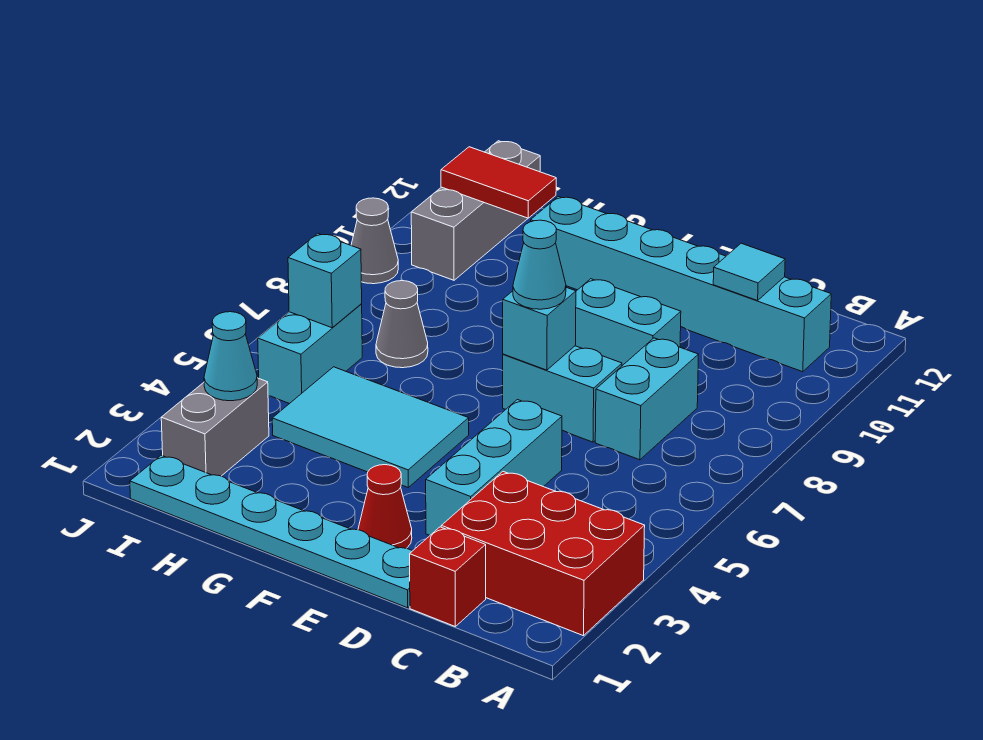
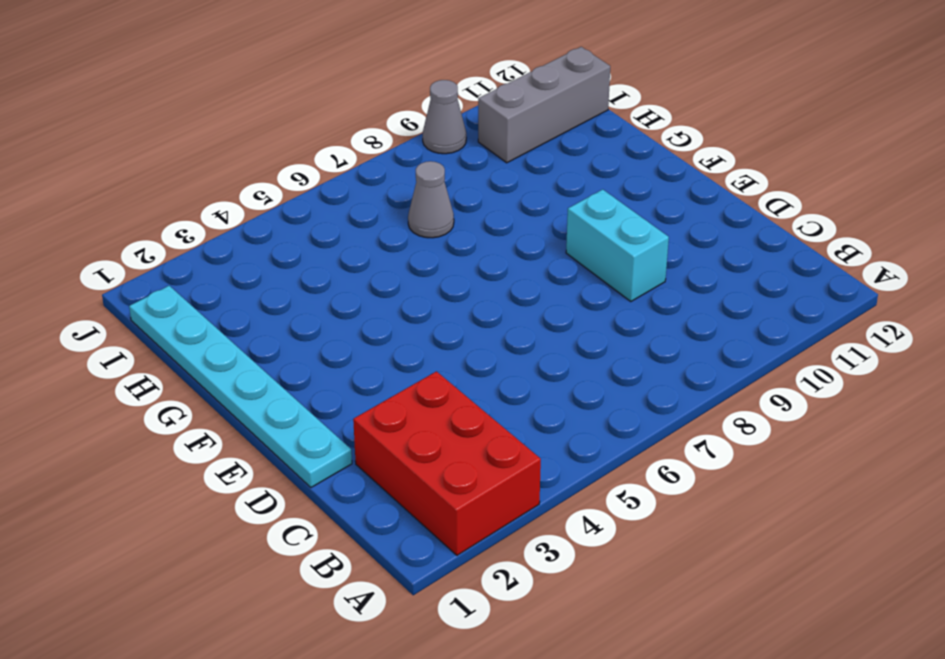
none -> cyan brick B11:G11 level 1
none -> red brick C1 level 1
none -> cyan brick C7:C8 level 1

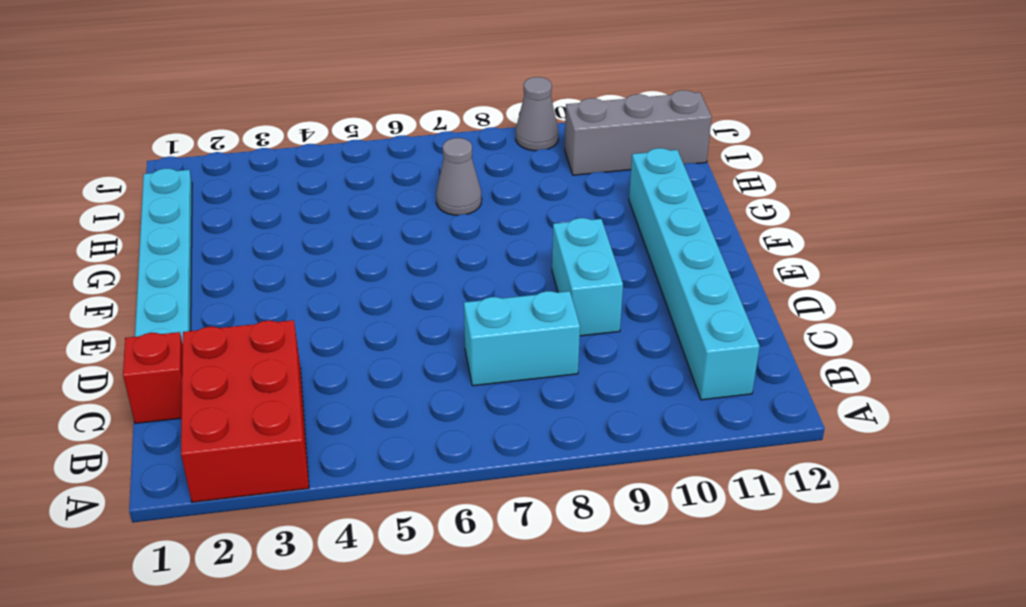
none -> cyan brick D3:D5 level 1
none -> cyan brick D7:E7 level 1
none -> red cone E2 level 1

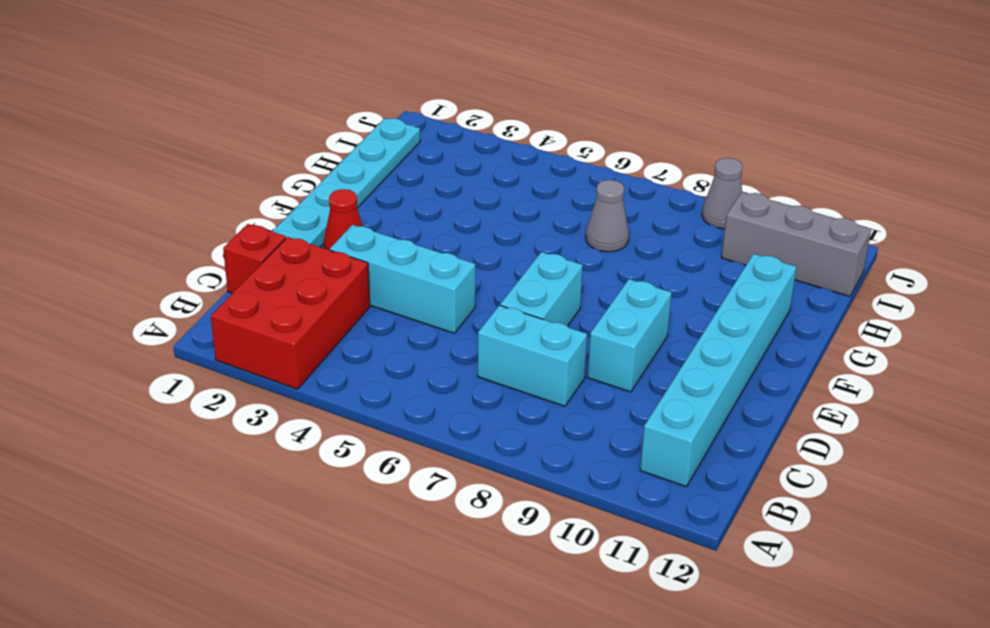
none -> cyan tile F4:H5 level 1
none -> grey brick I2:I3 level 1
none -> cyan brick I5:I6 level 1

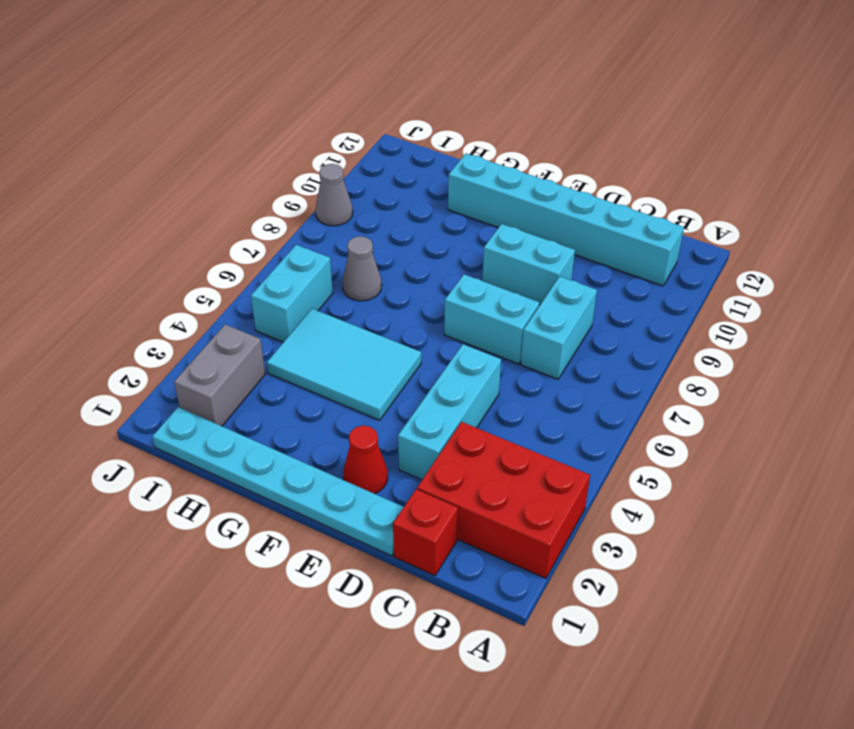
none -> grey brick I10:I12 level 1
none -> cyan tile C11 level 2
none -> cyan brick E7 level 2

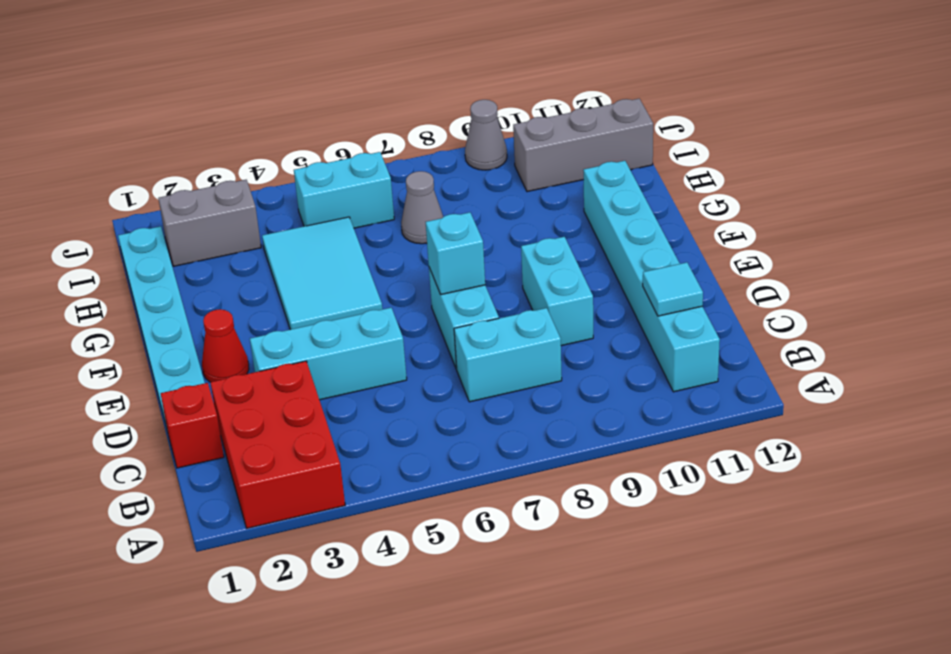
none -> red tile H11:I11 level 2
none -> cyan cone I3 level 2
none -> cyan brick I6 level 2

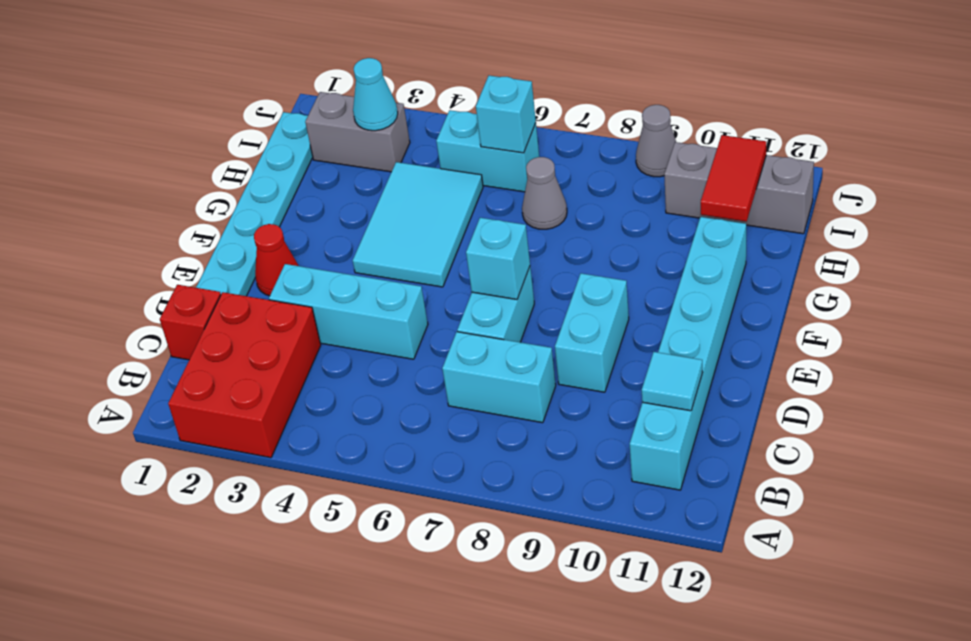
none -> cyan cone E7 level 3

